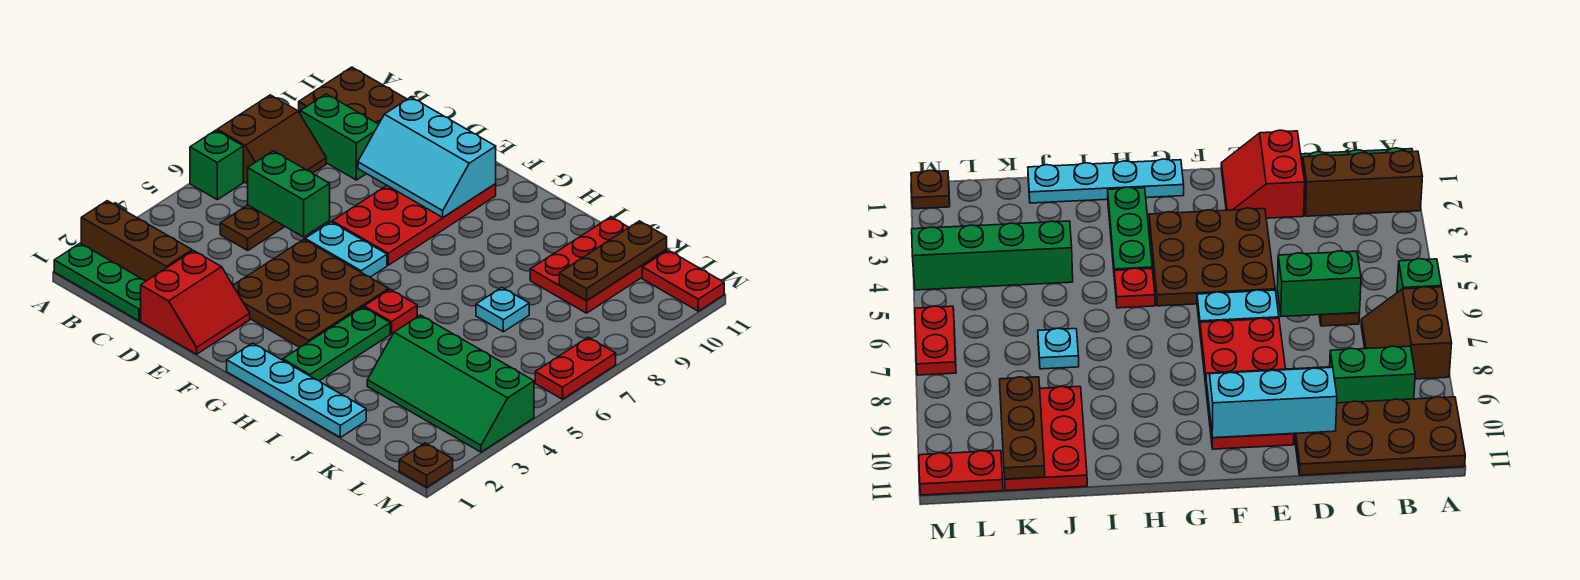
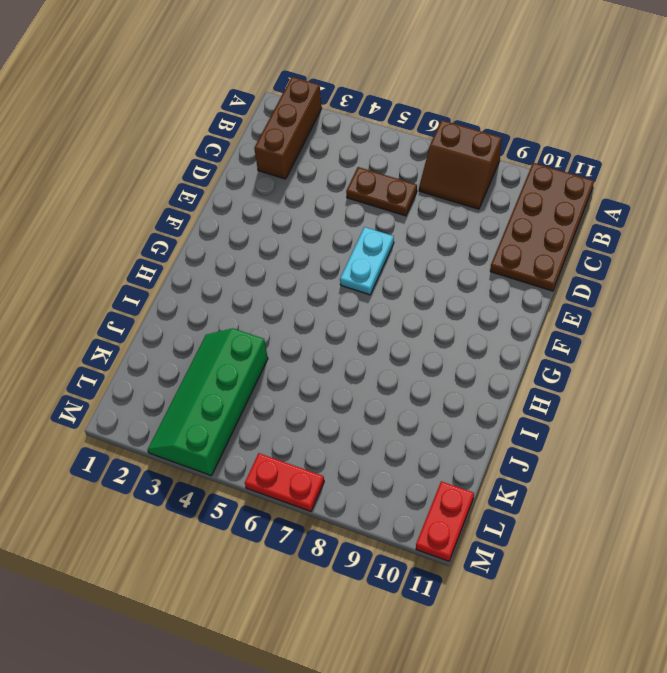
none -> green plate A1:C1 level 1
none -> green brick A6 level 1
none -> green brick B9:C9 level 1

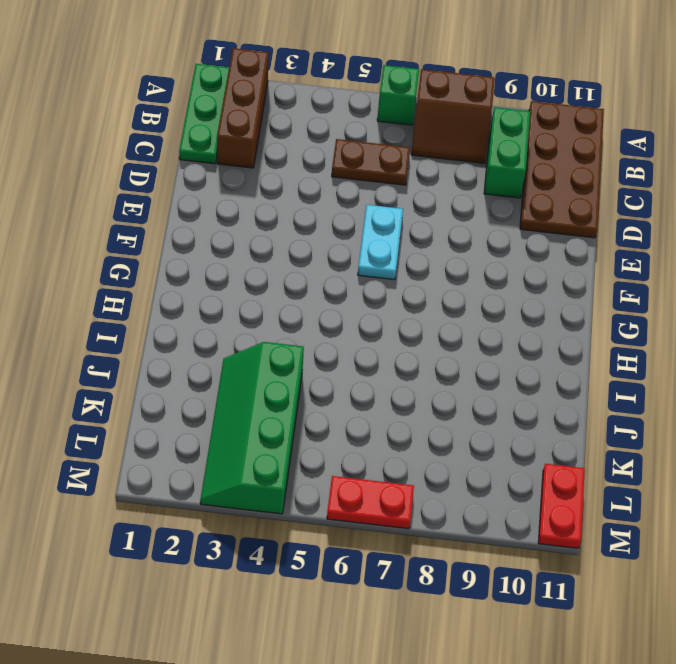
none -> red slope D1:E2 level 1 top D
none -> brown plate E3:G5 level 1
none -> red plate E7:F10 level 1

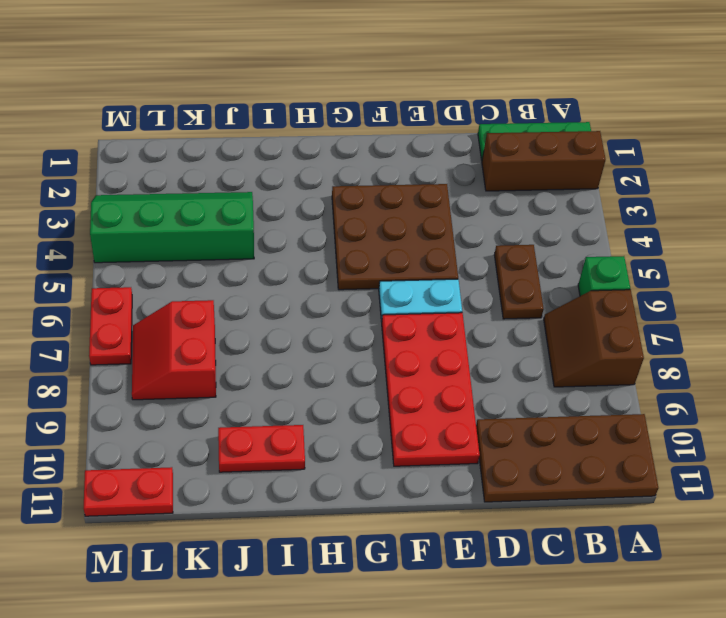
red plate I10:J10 level 1 -> red plate J9:K11 level 1
red slope K7:L8 level 1 top K -> red slope D1:E2 level 1 top D
none -> green brick B9:C9 level 1
none -> cyan plate G1:J1 level 1
none -> green plate H2:H4 level 1

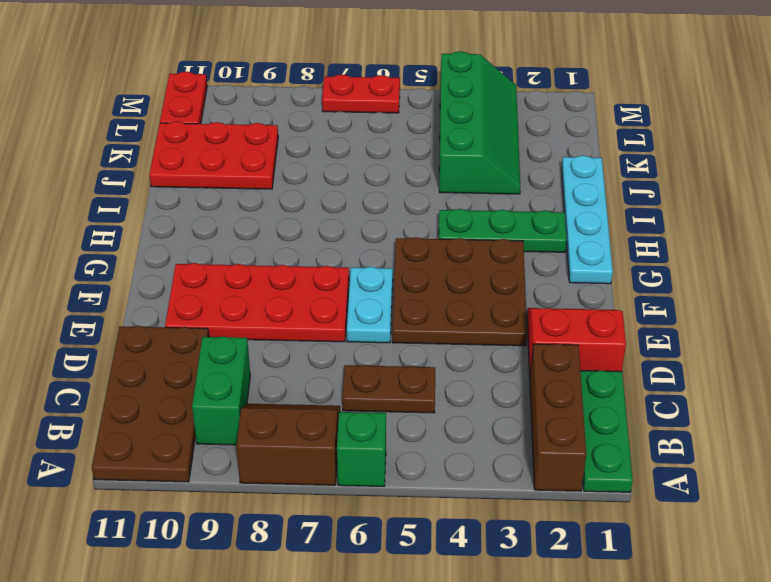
none -> red plate H5 level 1
none -> cyan plate J7 level 1
none -> brown plate M1 level 1

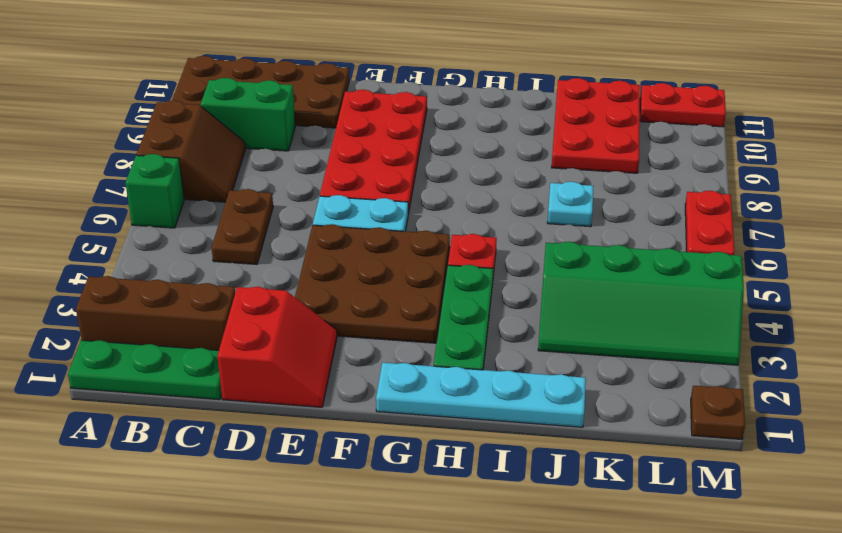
none -> green brick C6:D6 level 2
none -> cyan slope D9:F10 level 2 top 10
none -> brown plate K9:K11 level 2

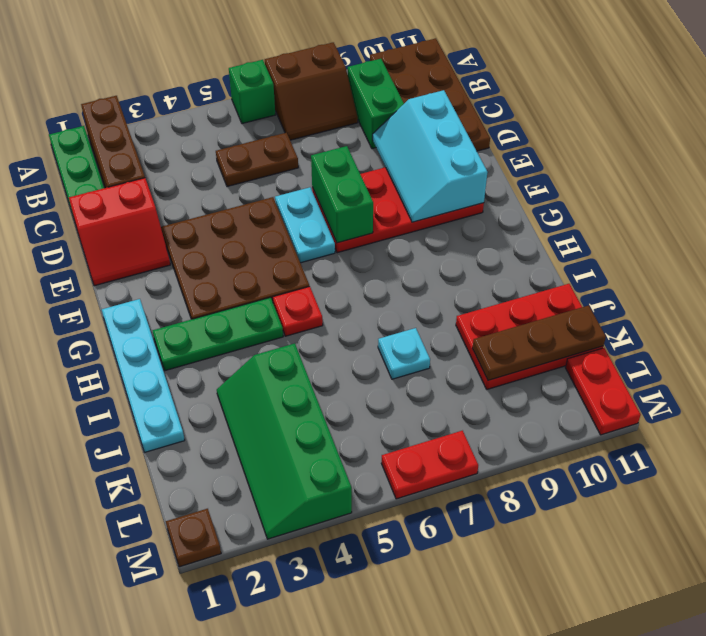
green brick E7:F7 level 2 -> green brick C6:D6 level 2

